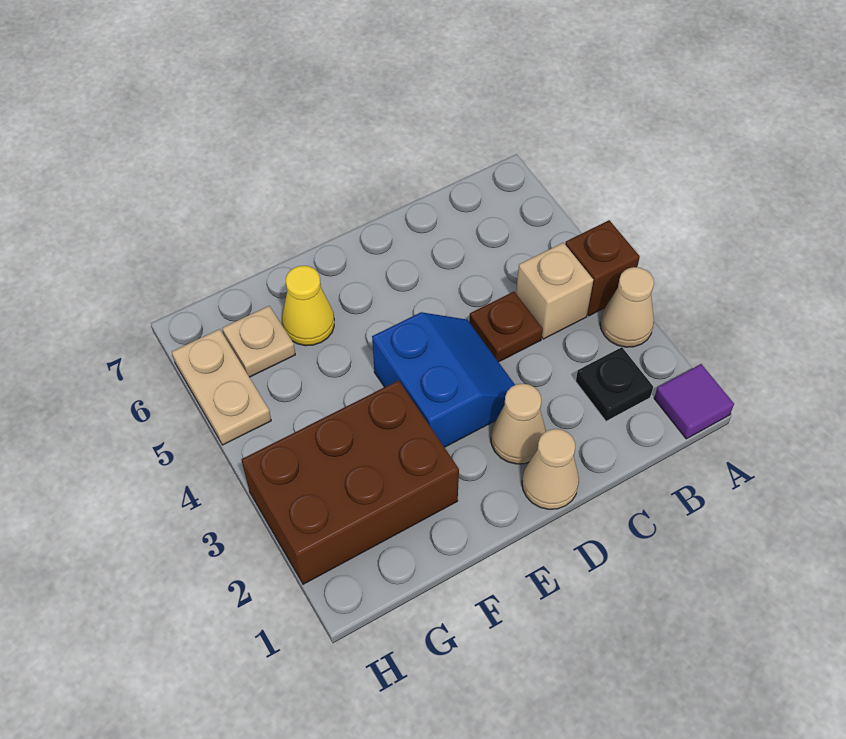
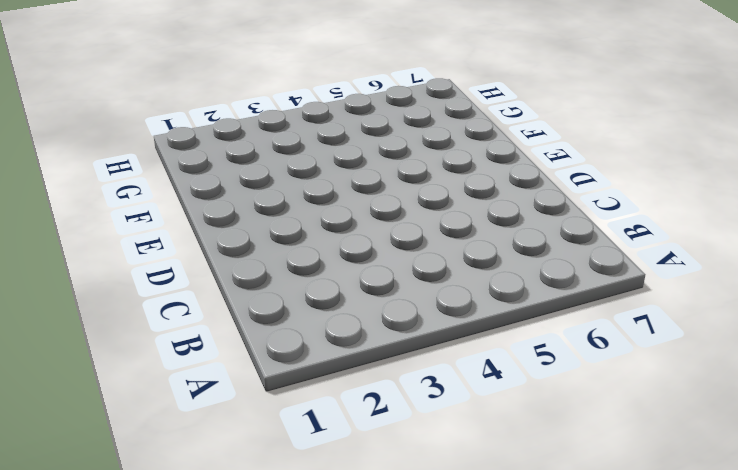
none -> purple tile A1 level 1
none -> tan cone A3 level 1
none -> brown brick A4 level 1

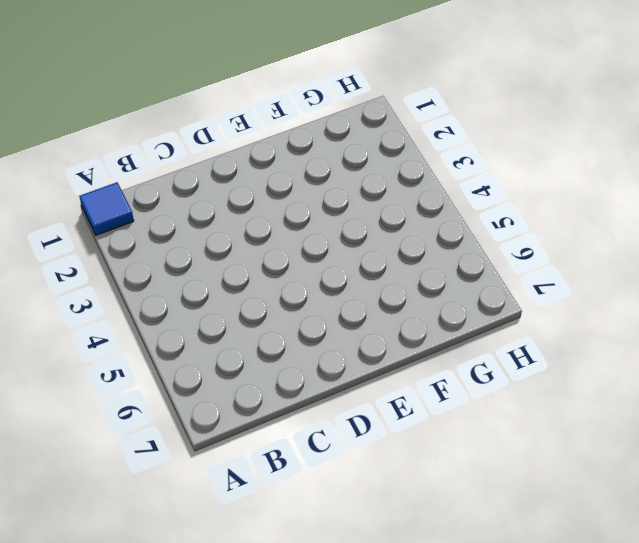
blue tile A1 level 1 -> purple tile A1 level 1
none -> tan cone A3 level 1
none -> brown brick A4 level 1
none -> black plate B2 level 1

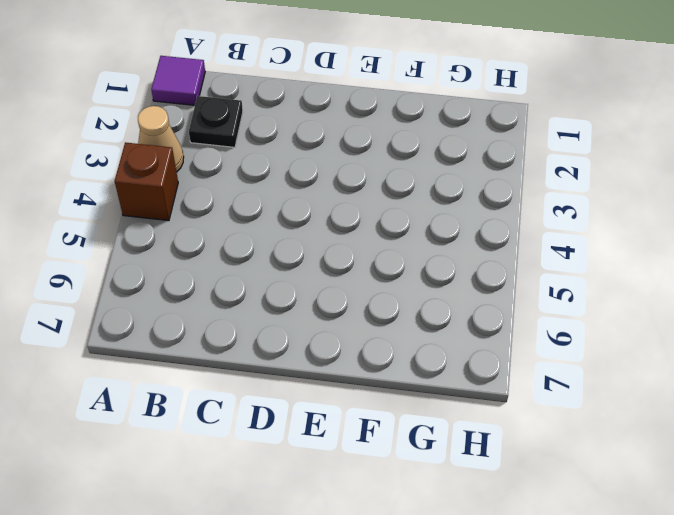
none -> tan brick B4 level 1
none -> brown plate C4 level 1
none -> tan cone D1 level 1

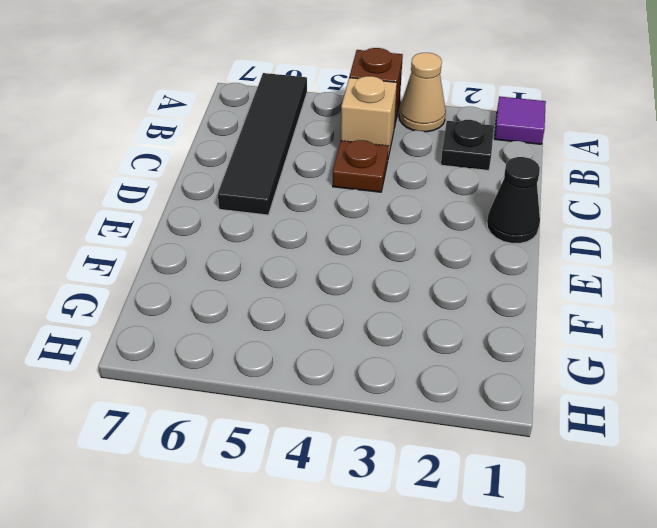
black tile A6:D6 level 1 -> none
black cone D1 level 1 -> tan cone D1 level 1
none -> tan cone D2 level 1
none -> blue slope D3:E4 level 1 top E
none -> brown brick F2:H3 level 1

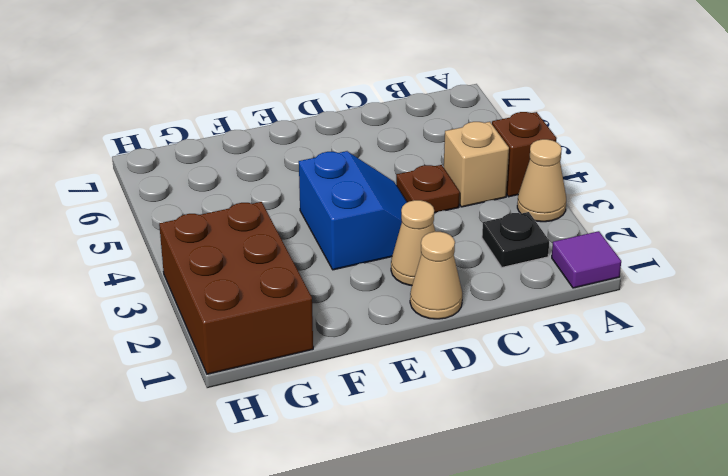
brown brick G1:H3 level 1 -> brown brick F2:H3 level 1
none -> yellow cone F6 level 1
none -> tan plate G6 level 1
none -> tan plate H5:H6 level 1

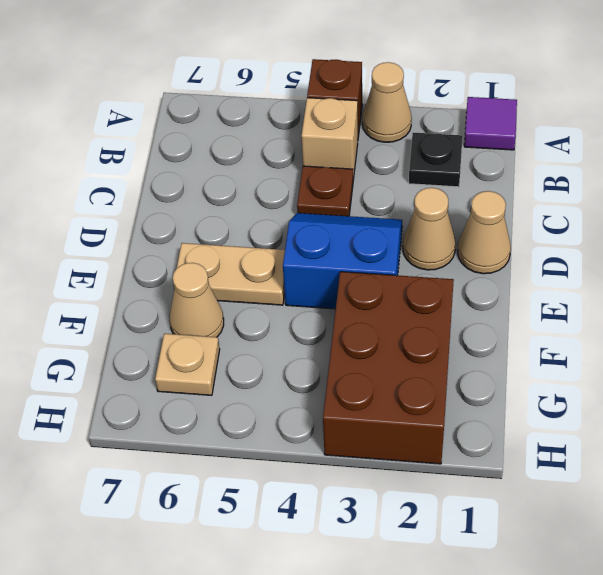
tan plate E5:E6 level 1 -> tan plate H5:H6 level 1
tan cone F6 level 1 -> yellow cone F6 level 1

